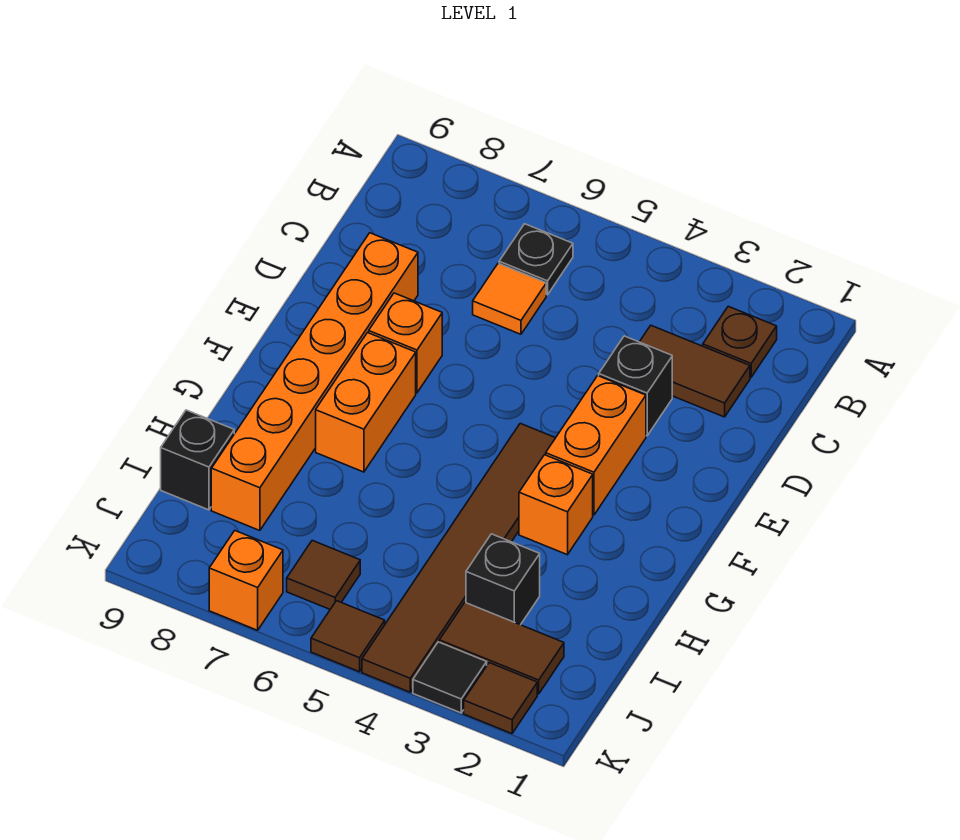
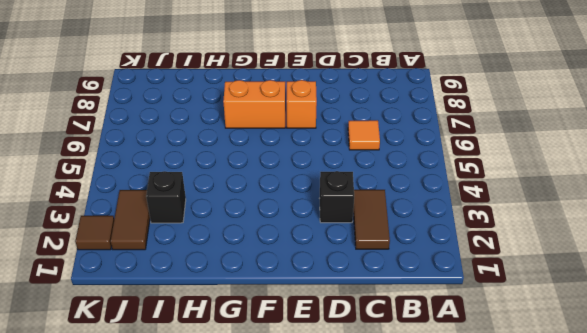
none -> brown plate B2 level 1
none -> black plate B6 level 1
none -> orange brick D8:I8 level 1

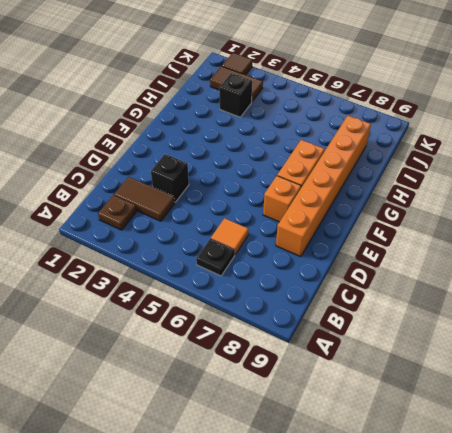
none -> orange brick E3:F3 level 1
none -> brown tile F4:K4 level 1
none -> orange brick G3 level 1

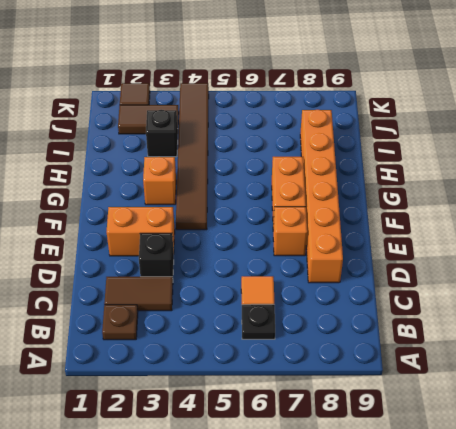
orange brick E2:E3 level 1 -> orange brick E3:F3 level 1
none -> black brick I9 level 1
none -> brown tile J6 level 1
none -> black tile K3 level 1

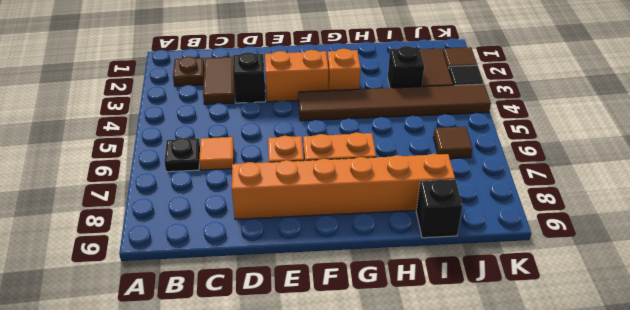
none -> brown tile K5 level 1
none -> orange brick K7 level 1

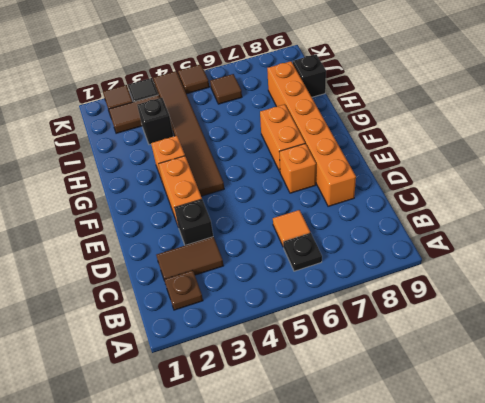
none -> orange brick K7 level 1

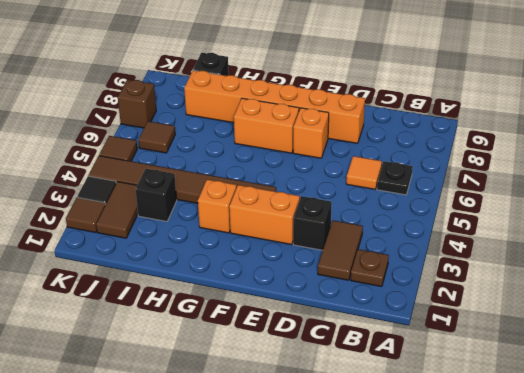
brown brick K7 level 1 -> orange brick K7 level 1

